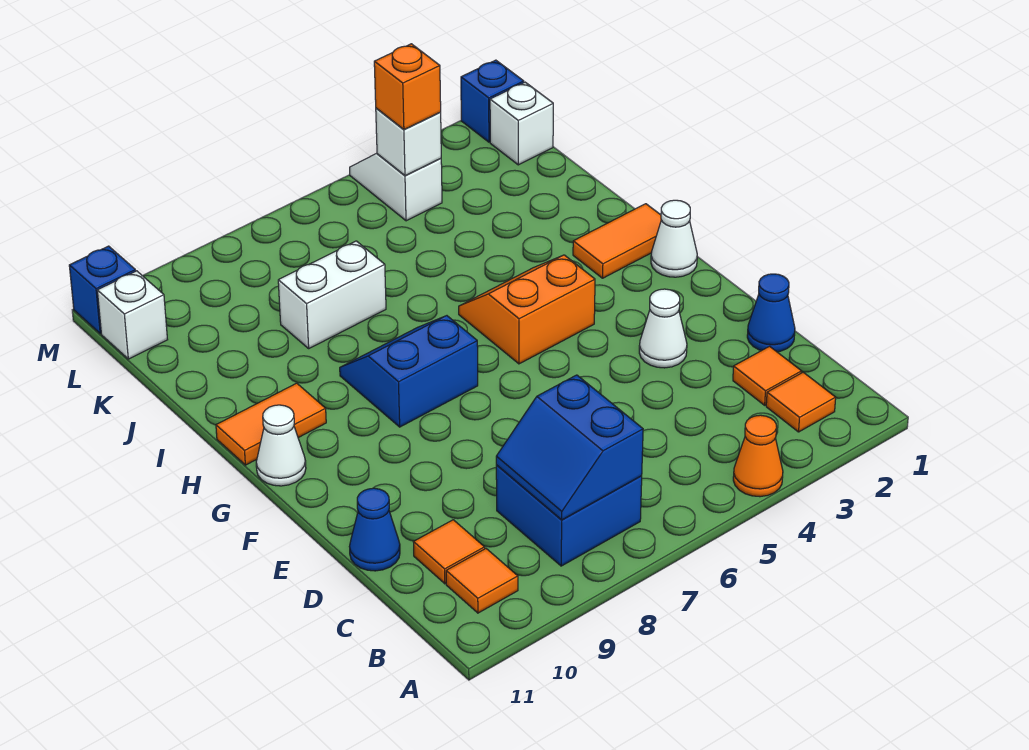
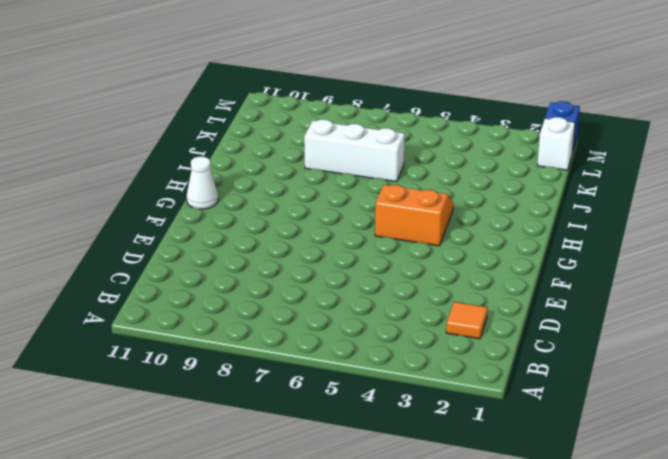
white brick J6:J8 level 1 -> white brick J7:J8 level 1
none -> orange cone A4 level 1
none -> orange tile B2 level 1
none -> blue brick B7:C8 level 1

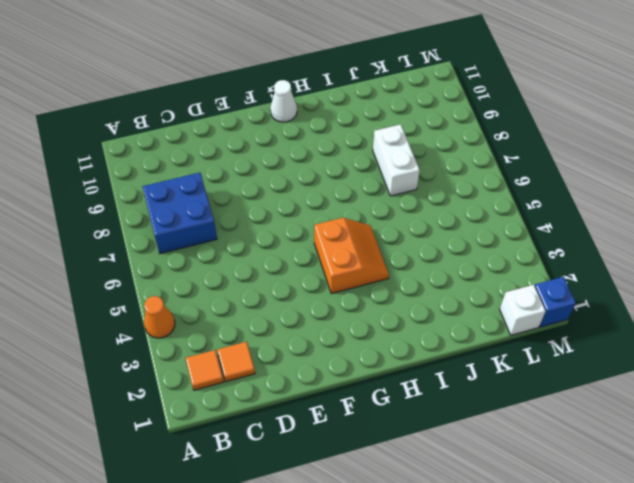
none -> orange tile B10 level 1
none -> orange tile C10 level 1
none -> blue cone D1 level 1

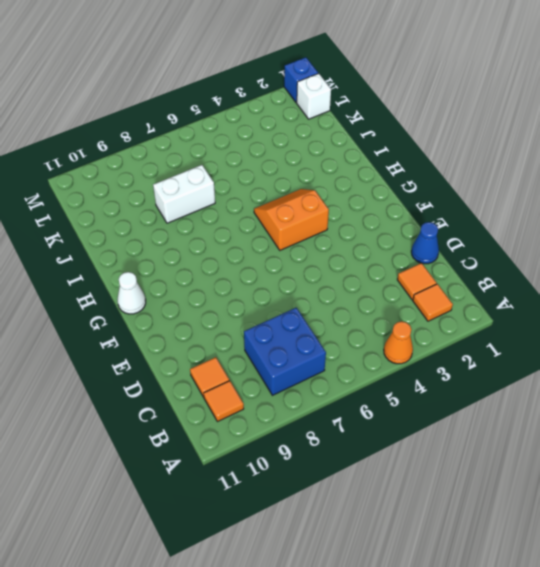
none -> blue cone D11 level 1
none -> white cone E3 level 1
none -> white cone G1 level 1

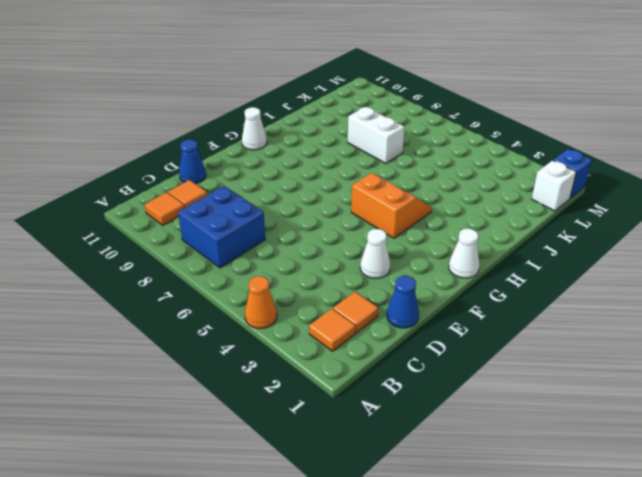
none -> blue slope G7:H8 level 1 top G
none -> orange tile H1:H2 level 1
none -> orange tile H10:H11 level 1

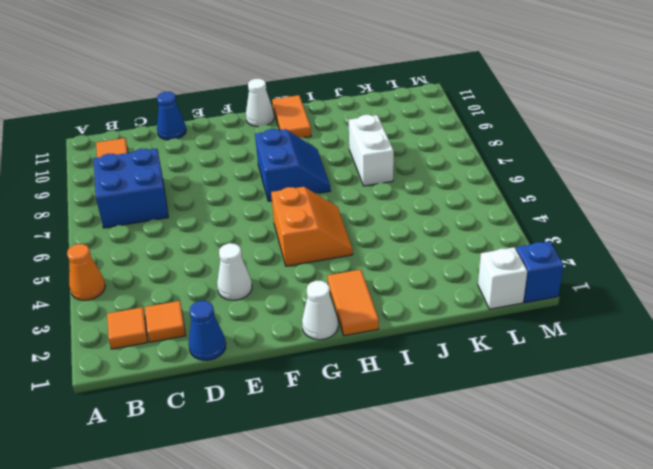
none -> orange tile C10 level 1
none -> white slope L4:M4 level 1 top L
none -> white brick L11 level 1

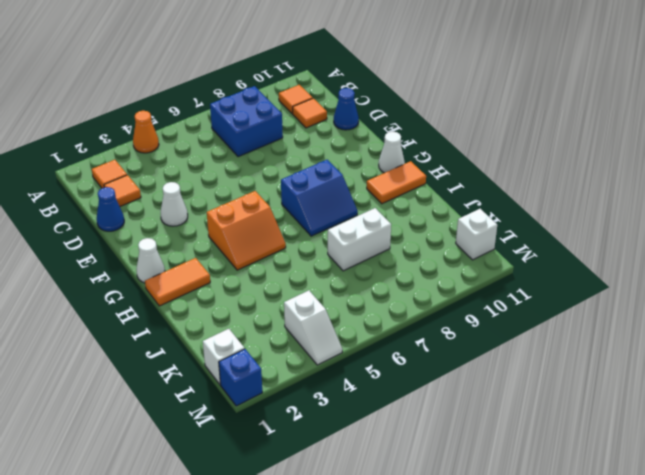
none -> blue brick M11 level 1
none -> blue slope B7:C8 level 2 top 7
none -> white brick L4 level 2

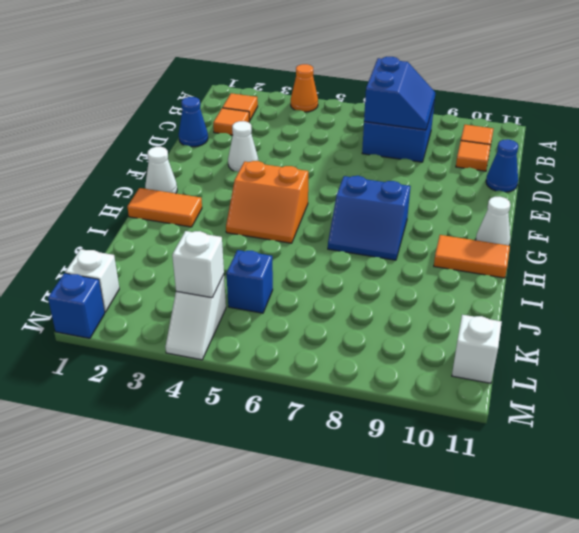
blue brick K5 level 1 -> blue brick M11 level 1
none -> white brick J7:J8 level 1
none -> orange brick L4 level 3

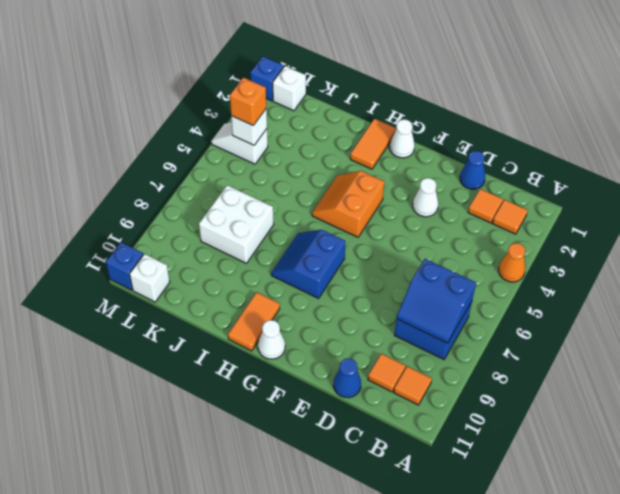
white brick J7:K8 level 1 -> white brick J7:J8 level 1

